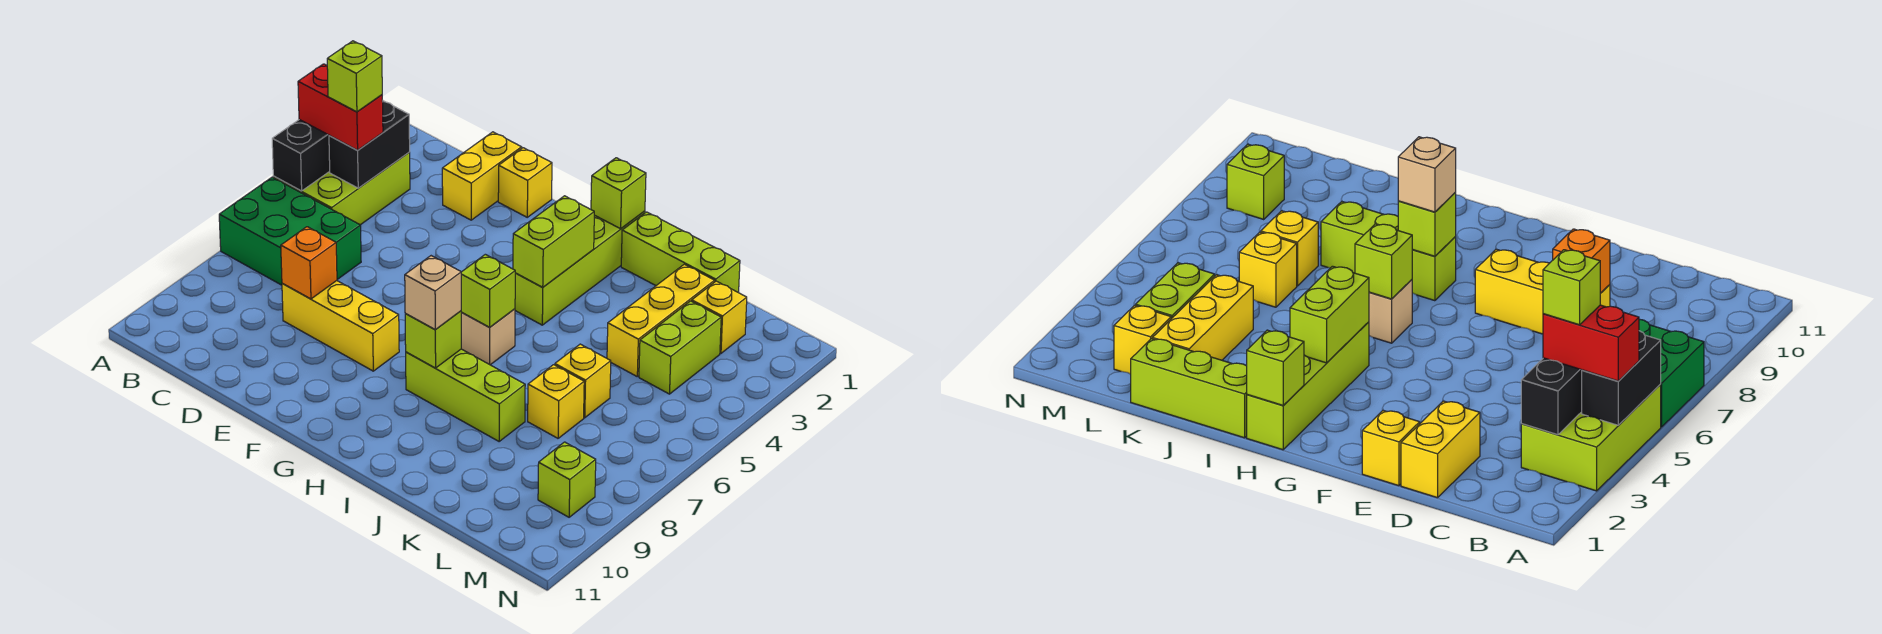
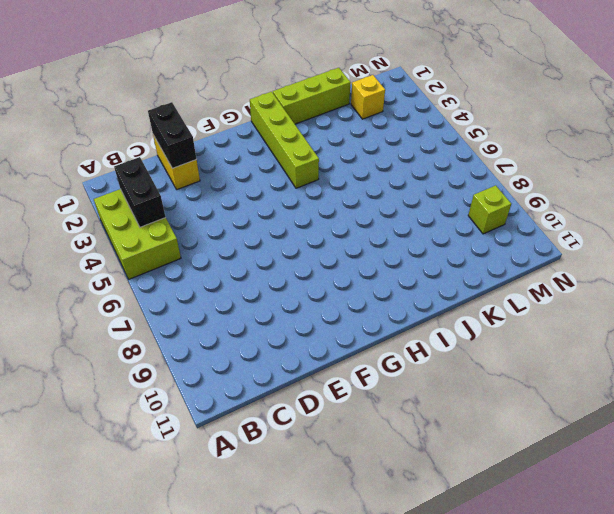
black brick D1:D2 level 2 -> black brick A4:A5 level 2
none -> green brick A6:C7 level 1
none -> yellow brick D8:F8 level 1
none -> yellow brick E1 level 1

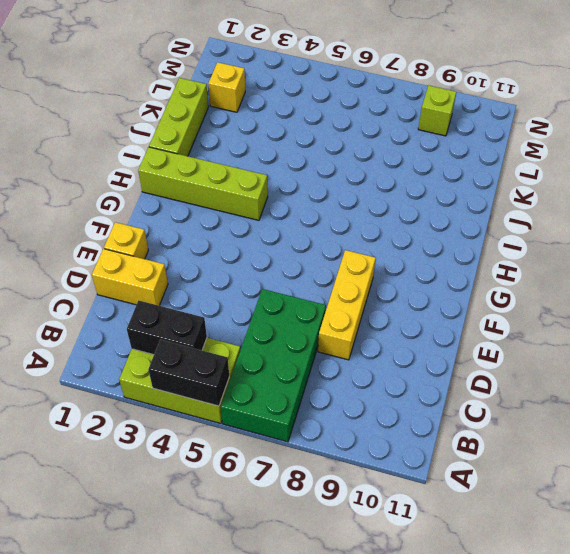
green brick A6:D7 level 1 -> green brick A6:C7 level 1
none -> tan brick H6 level 1
none -> lime brick H8:J8 level 1
none -> yellow brick K2:K4 level 1

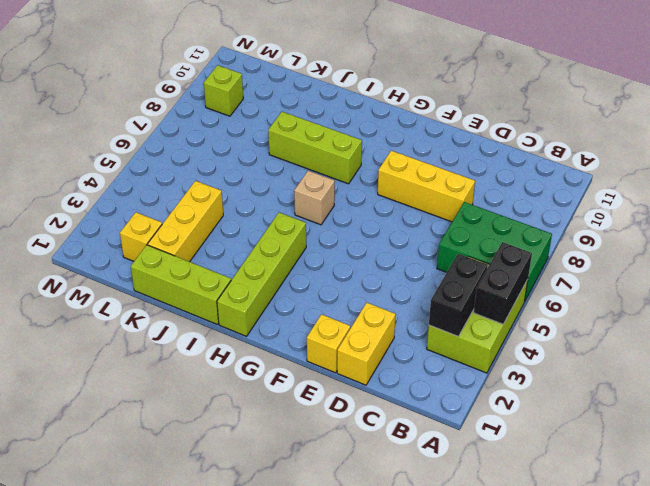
none -> yellow brick K6 level 1
none -> yellow brick K7 level 1
none -> lime brick L3:L4 level 1

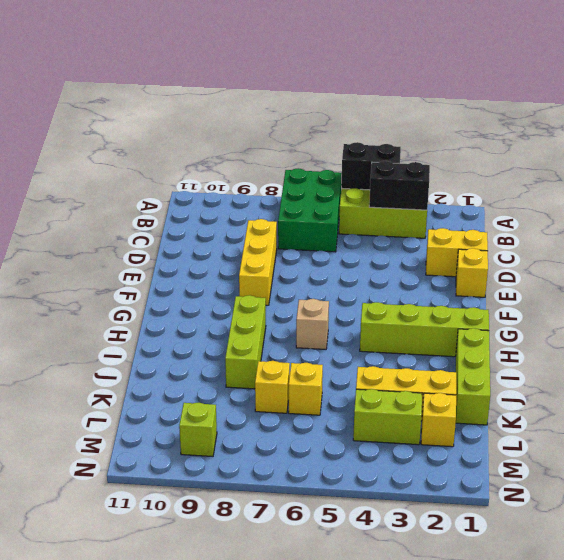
none -> orange brick D8 level 2
none -> lime brick H1 level 2
none -> lime brick H3:H4 level 2

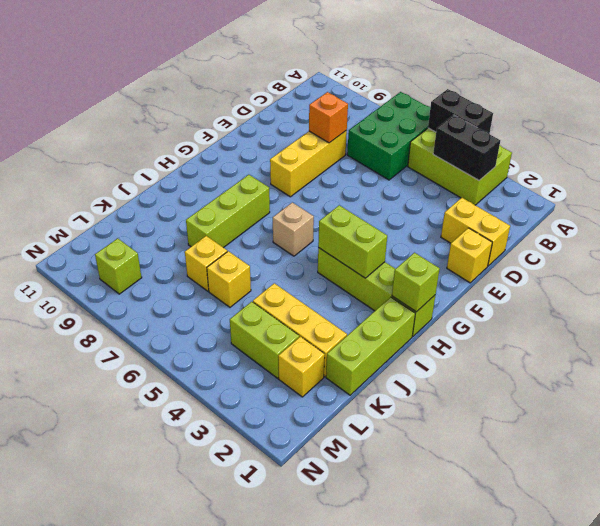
none -> lime brick H6 level 2
none -> lime brick H8 level 2
none -> red brick A4:B4 level 3

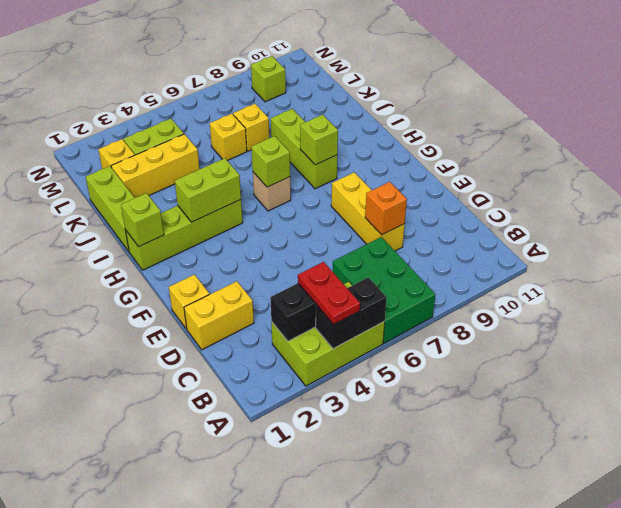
red plate A4:B4 level 3 -> red brick A4:B4 level 3
none -> tan brick H8 level 3
none -> lime brick B4 level 4

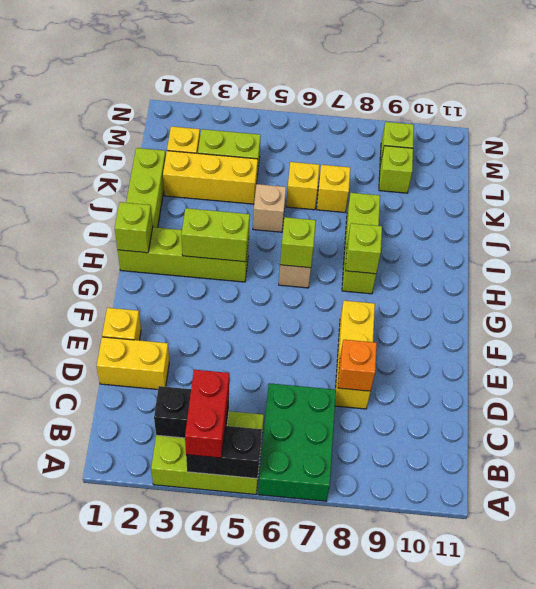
tan brick J5 level 1 -> tan brick H8 level 3
lime brick L9 level 1 -> lime brick B4 level 4

